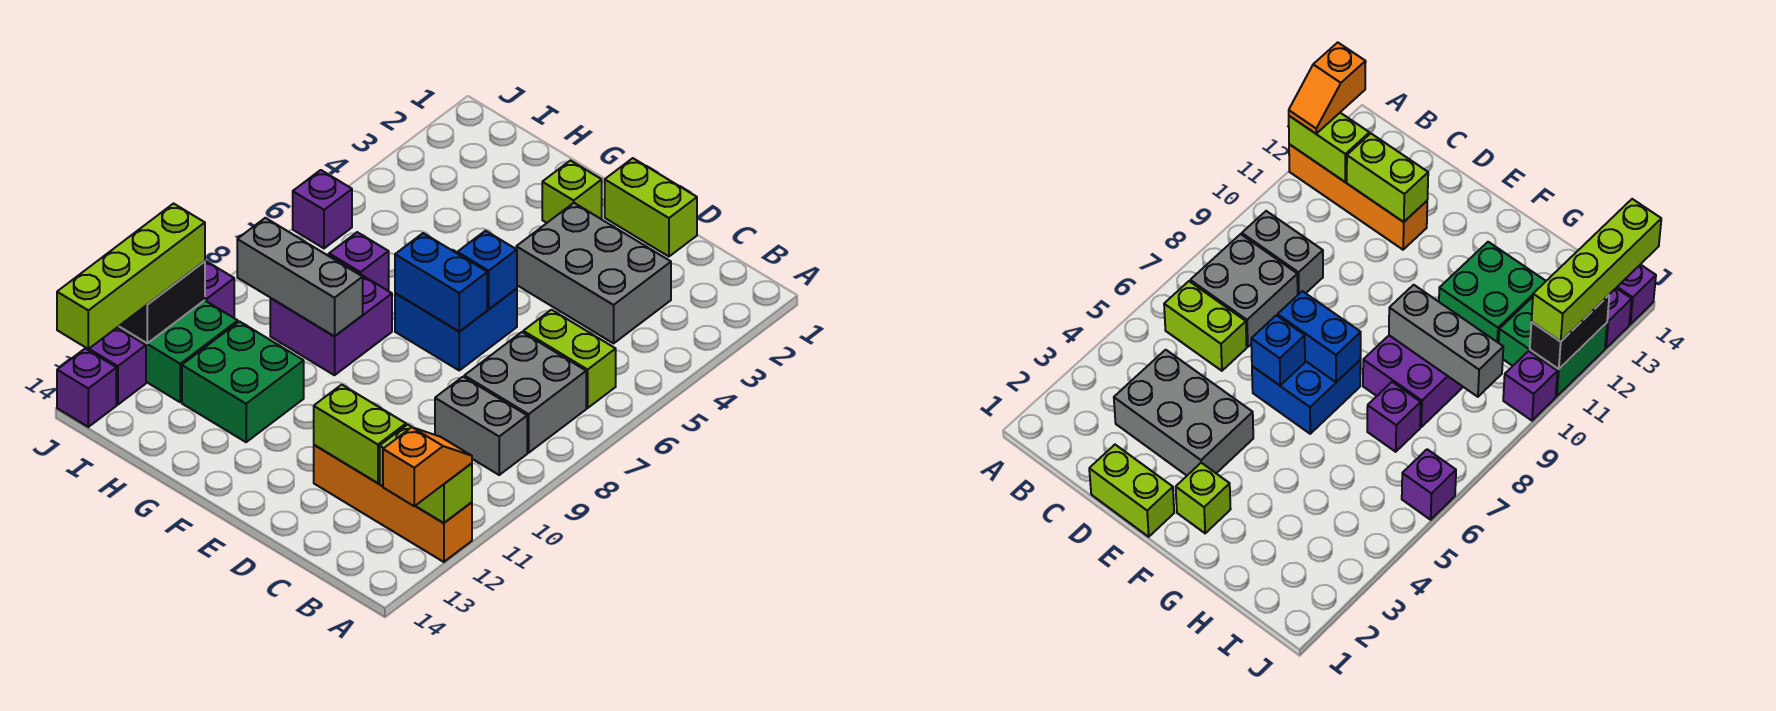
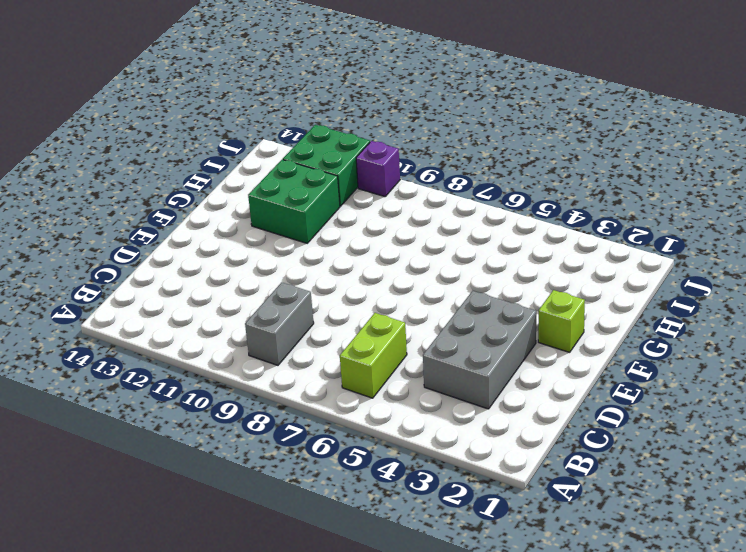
none -> orange brick A12:D12 level 1
none -> grey brick B7:C8 level 1
none -> lime brick D1:E1 level 1

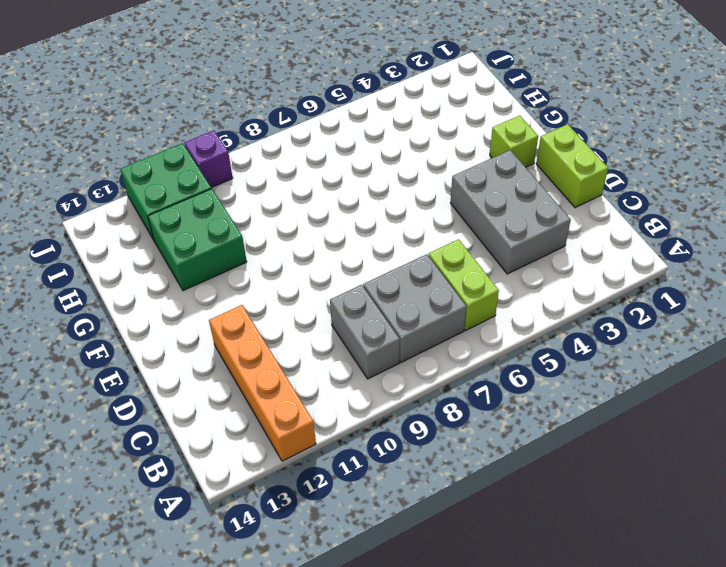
none -> blue brick E6:F7 level 1
none -> purple brick G8:H9 level 1
none -> purple brick H7 level 1

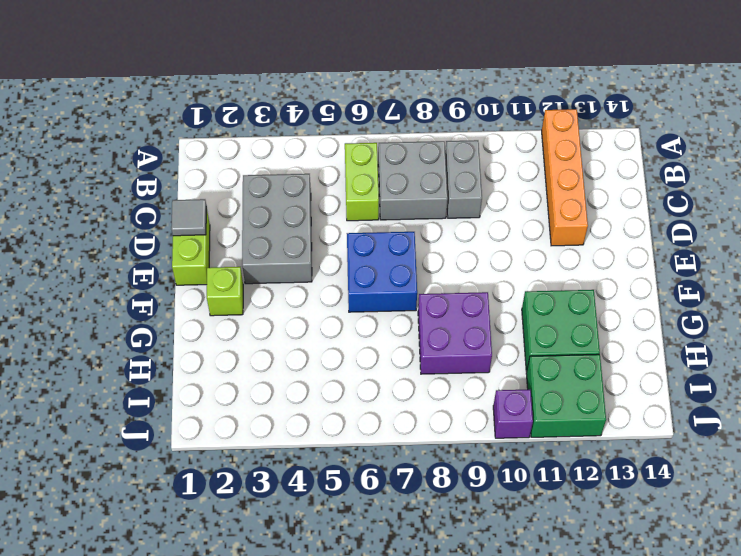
grey tile D1 level 2 -> none
none -> purple brick H7 level 1
none -> purple brick J6 level 1
none -> purple brick J13 level 1

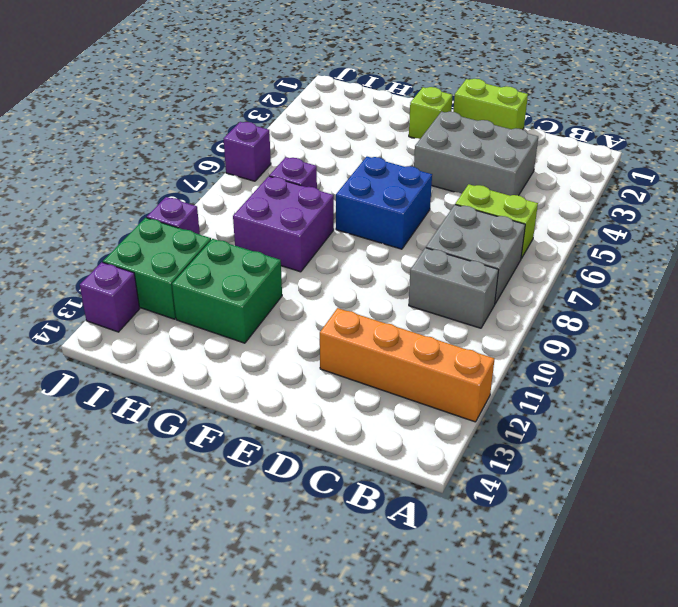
none -> purple brick J14 level 1
none -> lime brick A12:B12 level 2
none -> lime brick C12:D12 level 2

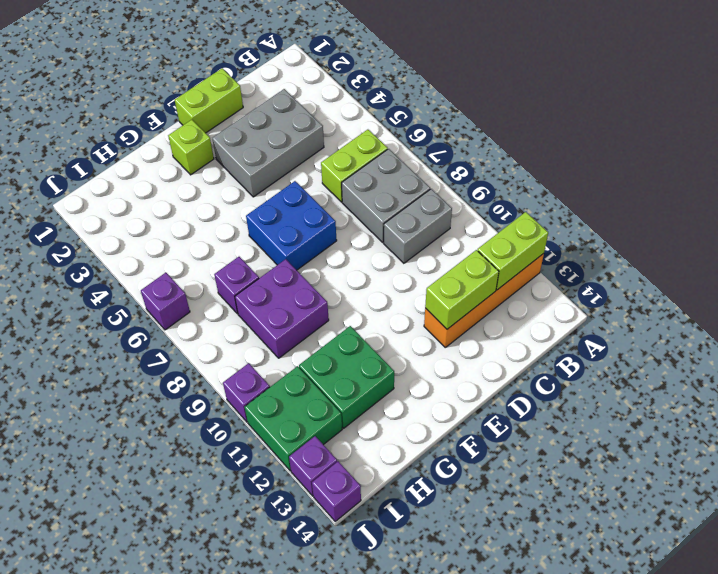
none -> blue brick E6 level 2
none -> blue brick E7:F7 level 2
none -> grey brick G9:I9 level 2

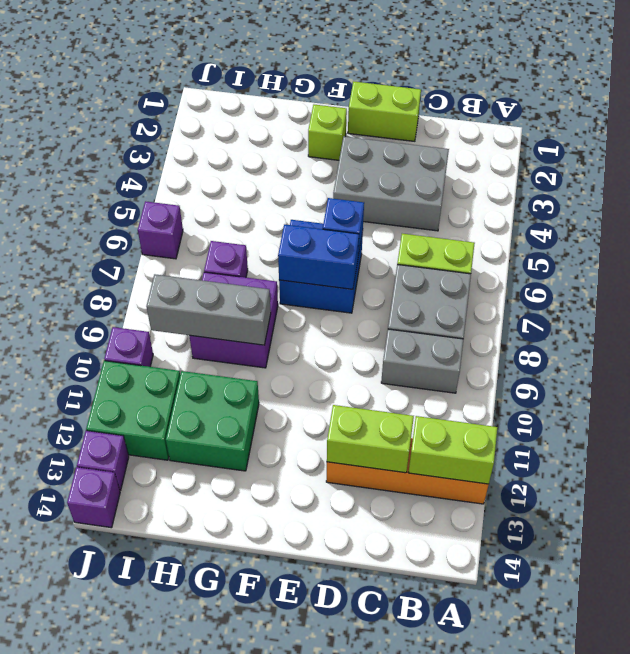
none -> black brick J11:J12 level 2
none -> orange slope A12:A13 level 3 top 13
none -> lime brick J11:J14 level 3

